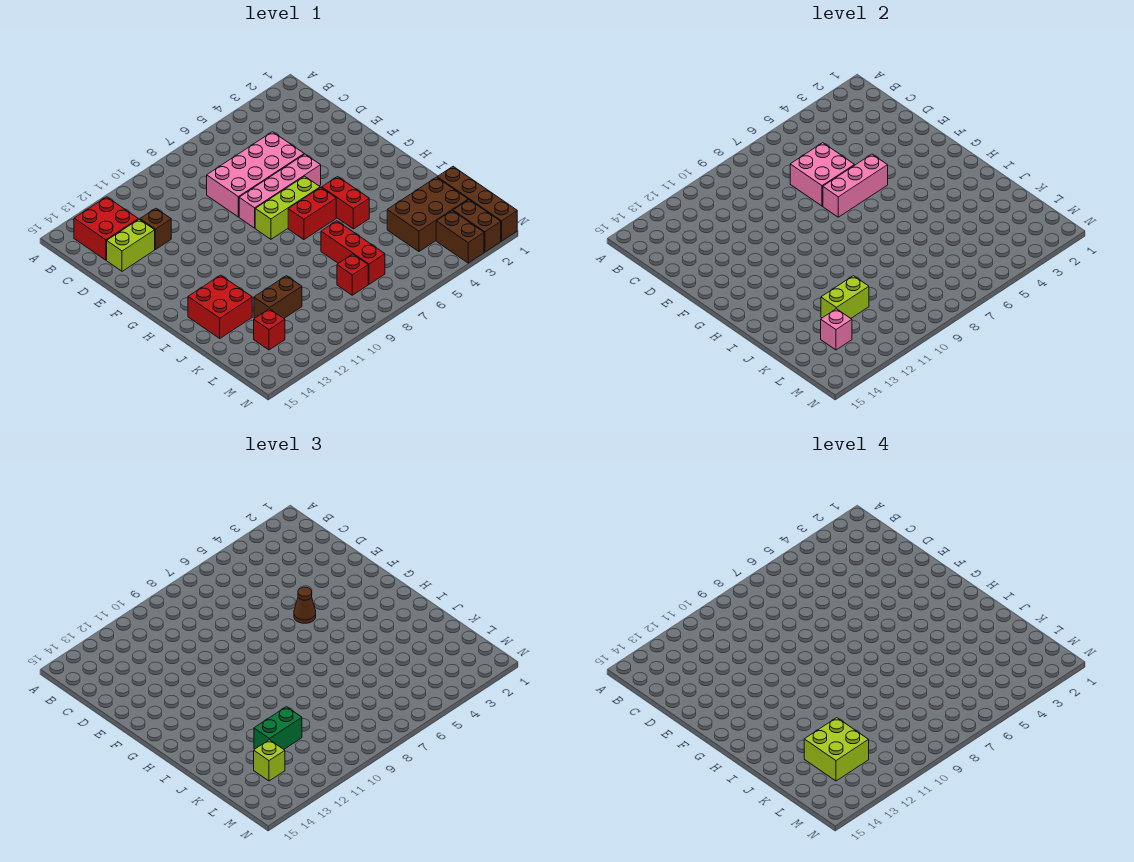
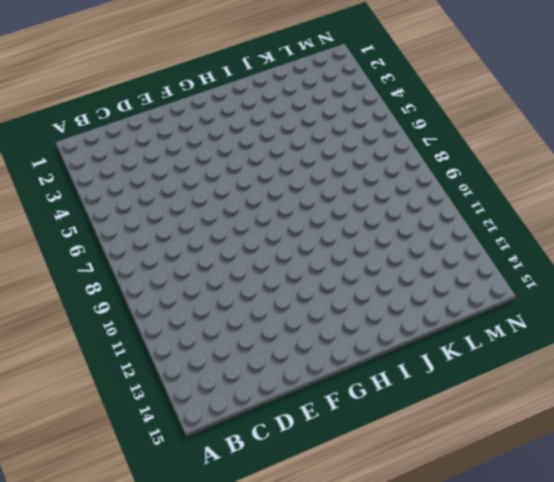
none -> red brick B13:C14 level 1
none -> pink brick D5:E8 level 1
none -> brown brick D12 level 1

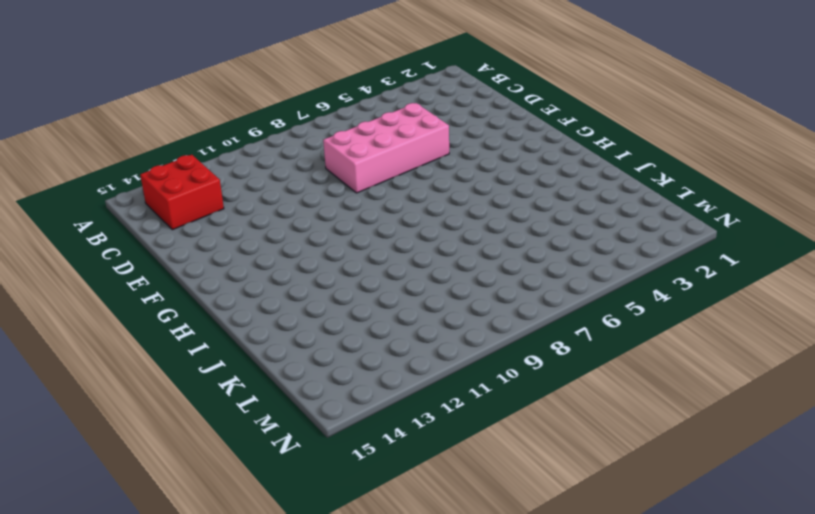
none -> brown brick D12 level 1
none -> lime brick D13:D14 level 1
none -> pink brick F5:F8 level 1

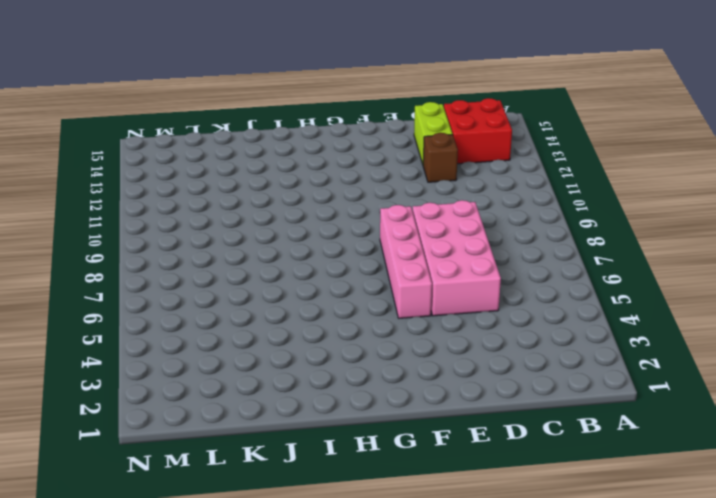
none -> lime brick G6:G8 level 1
none -> red brick H5:I5 level 1
none -> red brick H6:H7 level 1

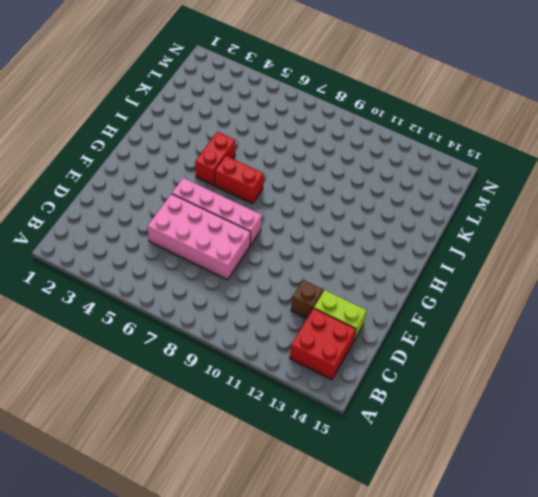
none -> lime brick G6:G8 level 1
none -> red brick I13:J14 level 1
none -> red brick J7:L7 level 1

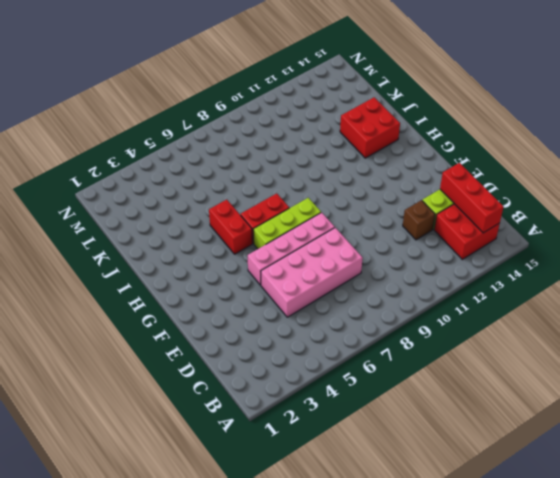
red brick B14:D14 level 2 -> red brick J7:L7 level 1
none -> brown brick K1:N1 level 1
none -> brown brick K2:L4 level 1
none -> brown brick K11:K12 level 1

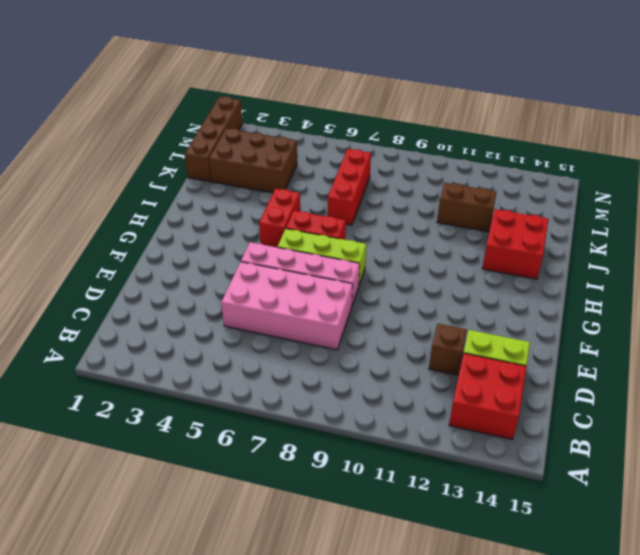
none -> red brick L8 level 1
none -> red brick L13 level 1
none -> brown brick M2:N2 level 1

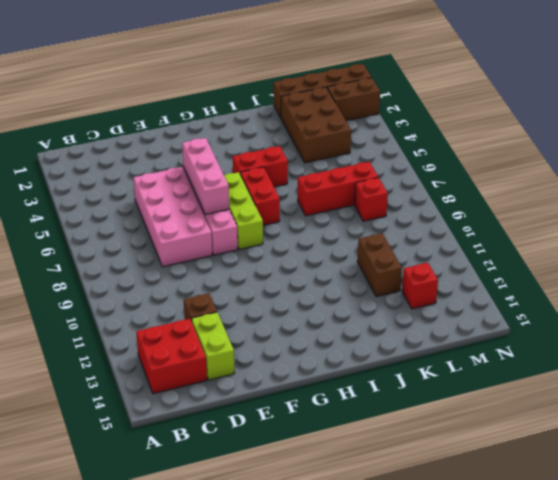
none -> red brick I13:J14 level 1
none -> brown brick M3:N3 level 1
none -> pink brick D6:E7 level 2

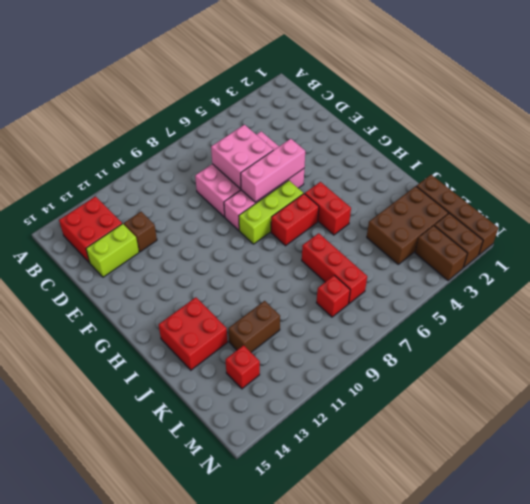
none -> lime brick K11:K12 level 2
none -> pink brick L13 level 2
none -> brown cone F5 level 3

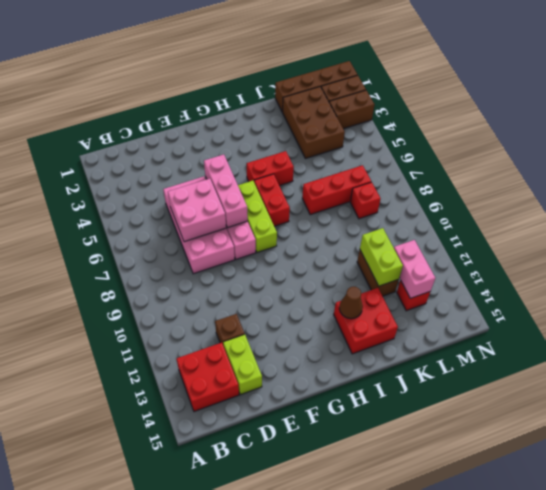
brown cone I13 level 2 -> brown cone F5 level 3
pink brick L12:L13 level 2 -> pink brick L13 level 2
none -> green brick K11:K12 level 3
none -> lime brick L13 level 3
none -> lime brick K12:L13 level 4

